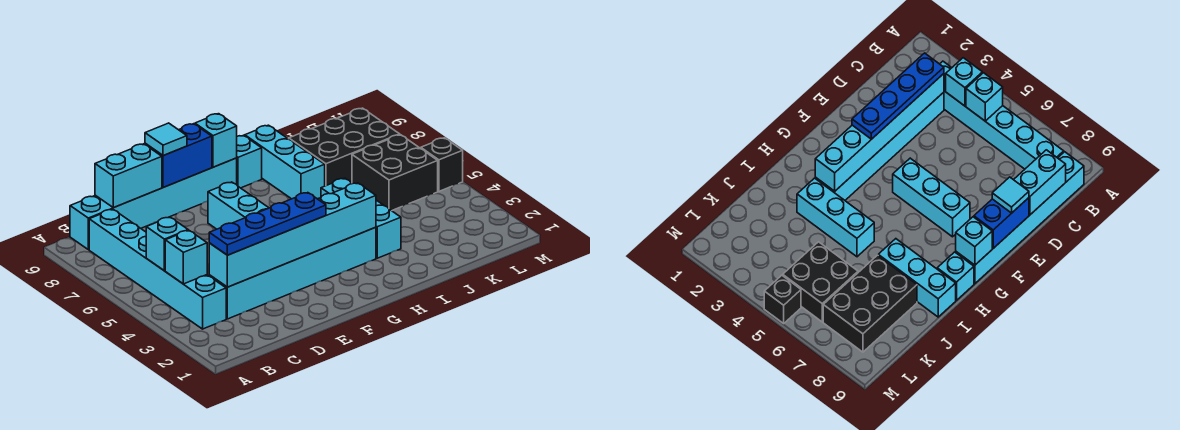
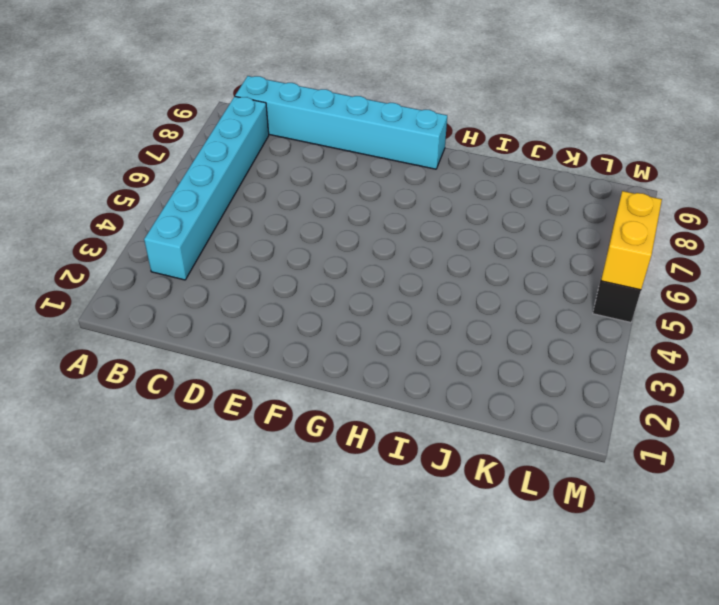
yellow brick M5:M6 level 2 -> none
none -> cyan brick C3:H3 level 1
none -> cyan brick F5:F7 level 1
none -> cyan brick H9 level 1

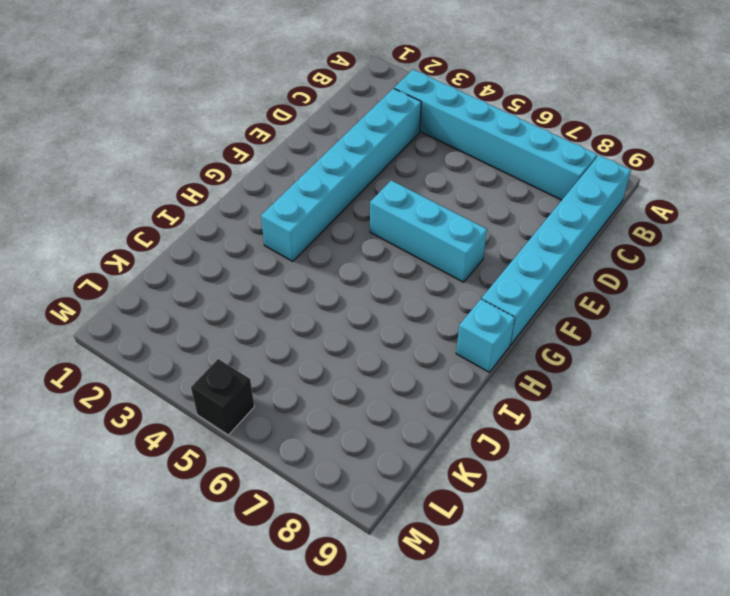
none -> cyan brick I3:I5 level 1
none -> cyan brick I7:I9 level 1
none -> black brick J7:L8 level 1

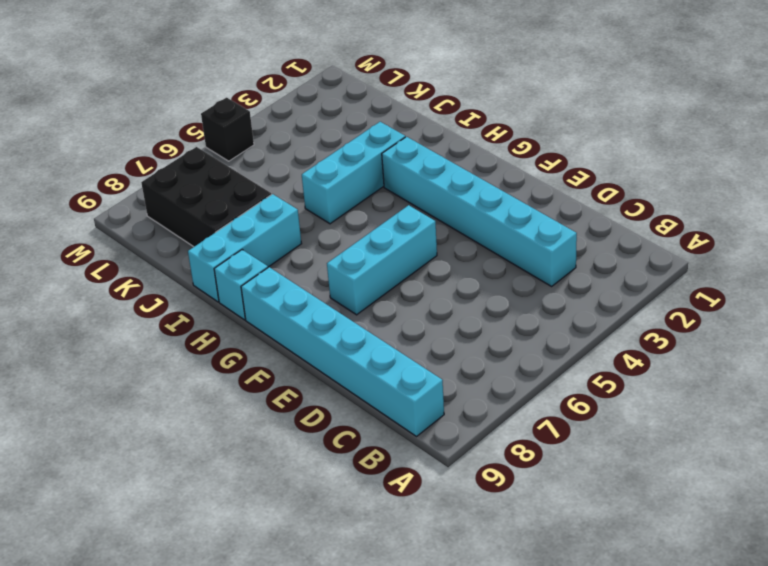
none -> cyan brick B3:B8 level 1
none -> black brick K5:L6 level 1
none -> cyan brick B4 level 2

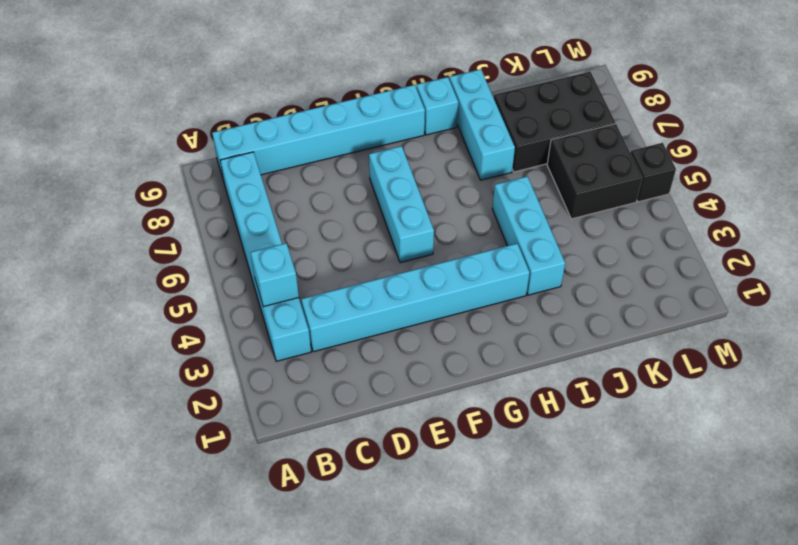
none -> cyan brick B5 level 2
none -> cyan brick C3:H3 level 2
none -> cyan brick C9:D9 level 2

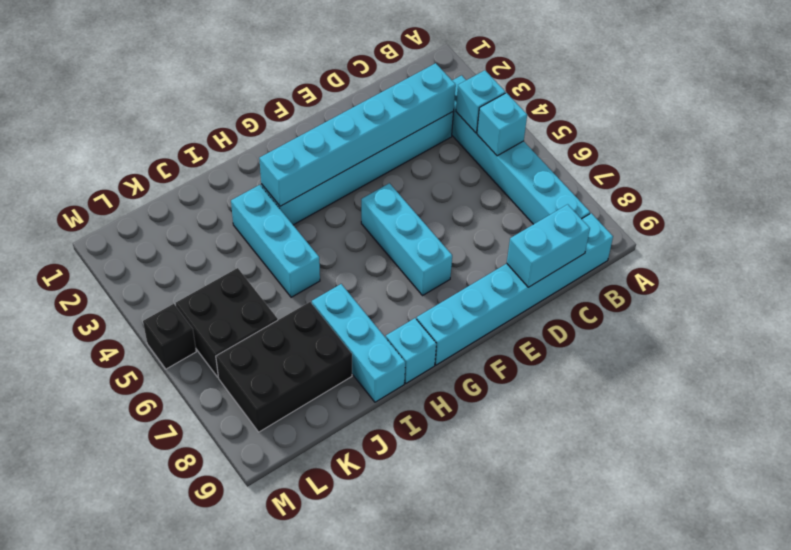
none -> blue brick E9:F9 level 2
none -> cyan brick G9 level 2
none -> blue plate C3:F3 level 3

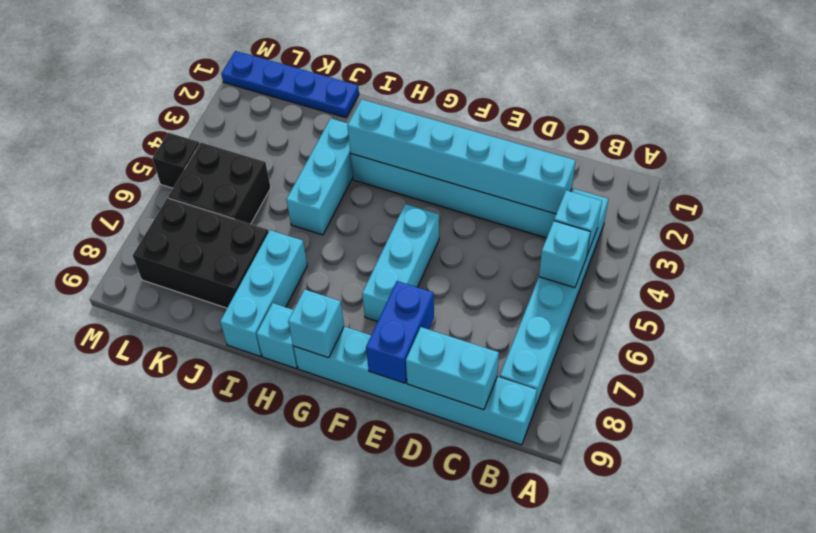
blue brick E8:E9 level 2 -> blue brick E9:F9 level 2
blue plate J1:M1 level 1 -> blue plate C3:F3 level 3
none -> cyan tile E9 level 3

